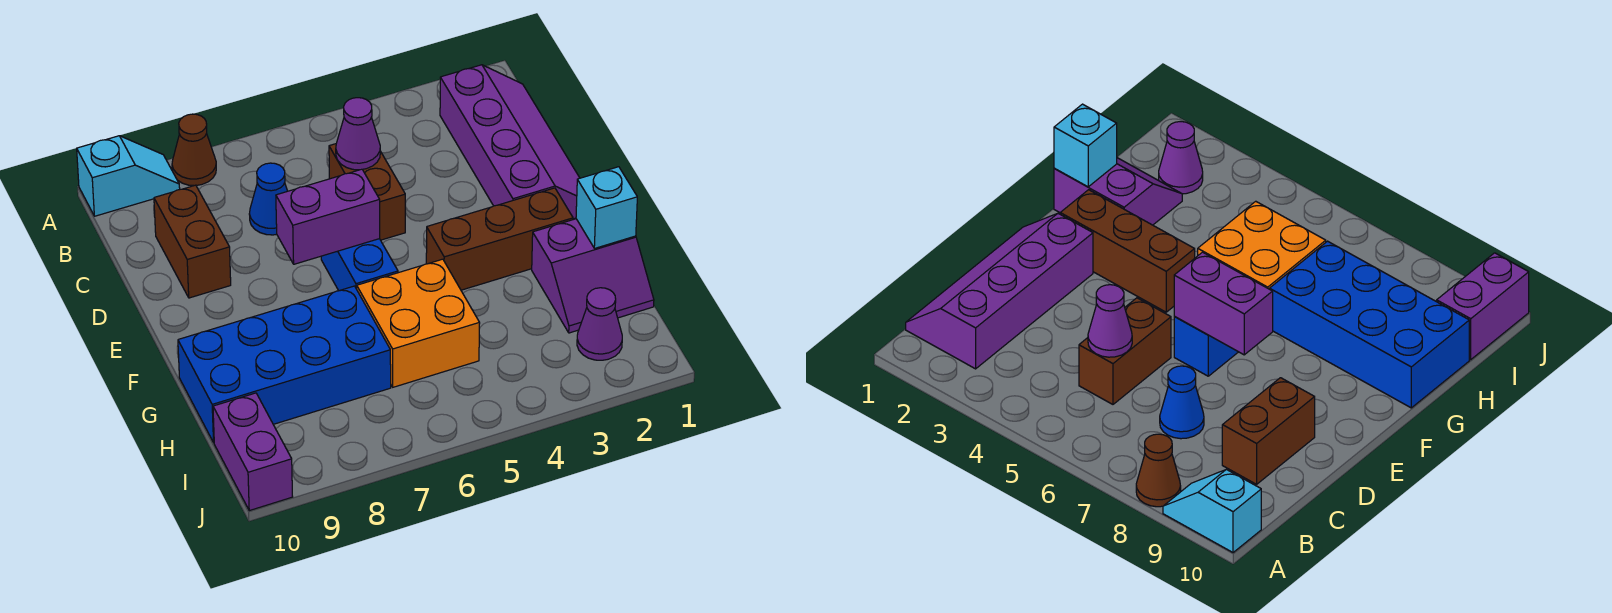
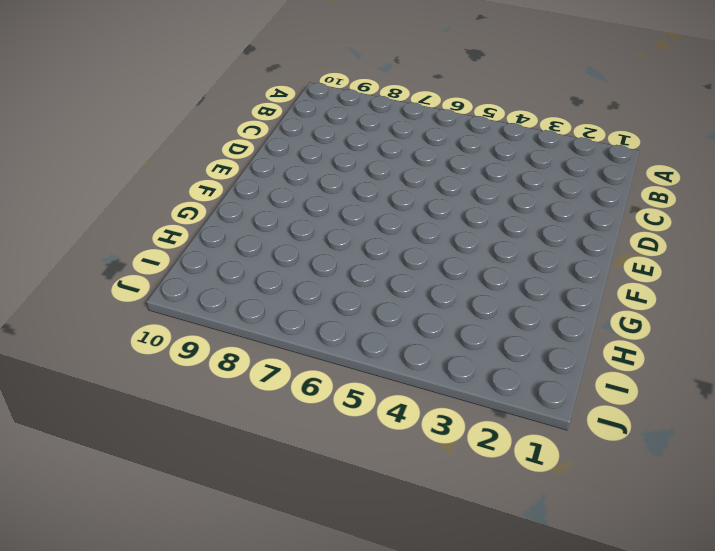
none -> brown cone A8 level 1
none -> cyan slope A9:A10 level 1 top 10
none -> purple slope B1:E2 level 1 top 2

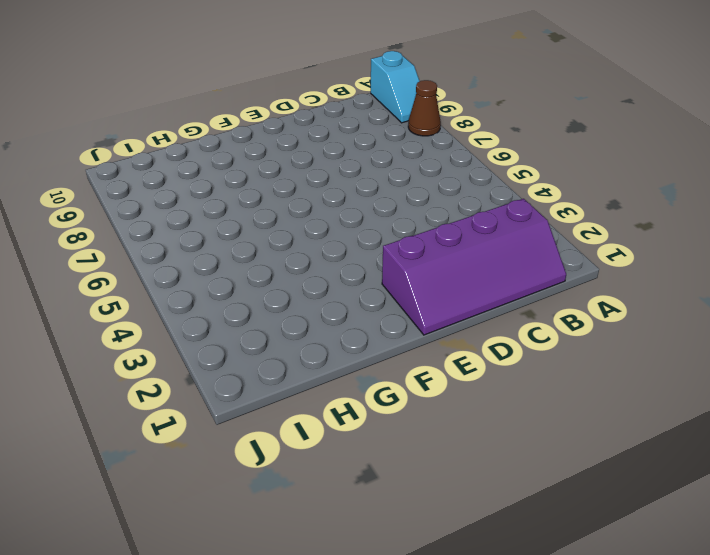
none -> brown brick C5:D5 level 1
none -> blue cone C7 level 1
none -> brown brick C9:D9 level 1

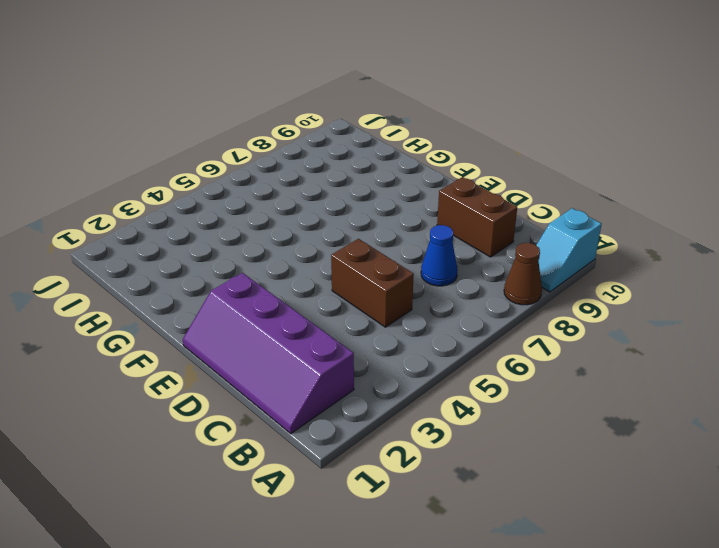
none -> blue brick E6:F6 level 1
none -> brown brick F2:F4 level 1
none -> purple slope G1:H2 level 1 top G

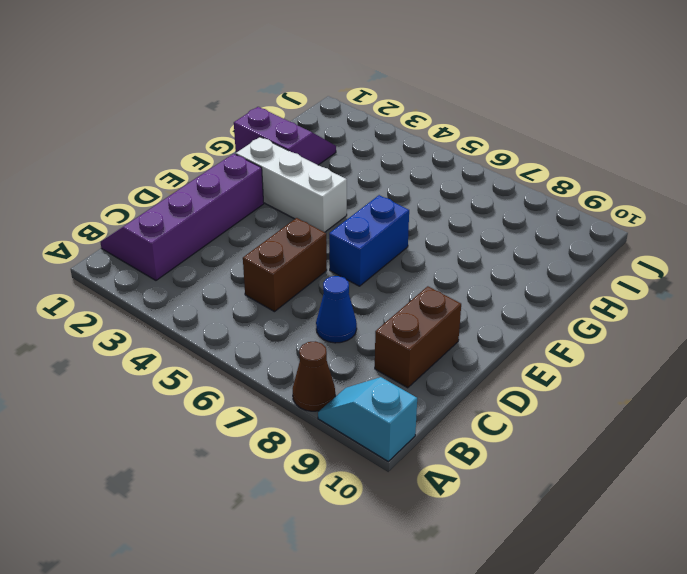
white brick F2:F4 level 1 -> brown brick F2:F4 level 1
none -> orange brick G5:H6 level 1
none -> blue brick G7:H10 level 1
none -> purple cone I2 level 1

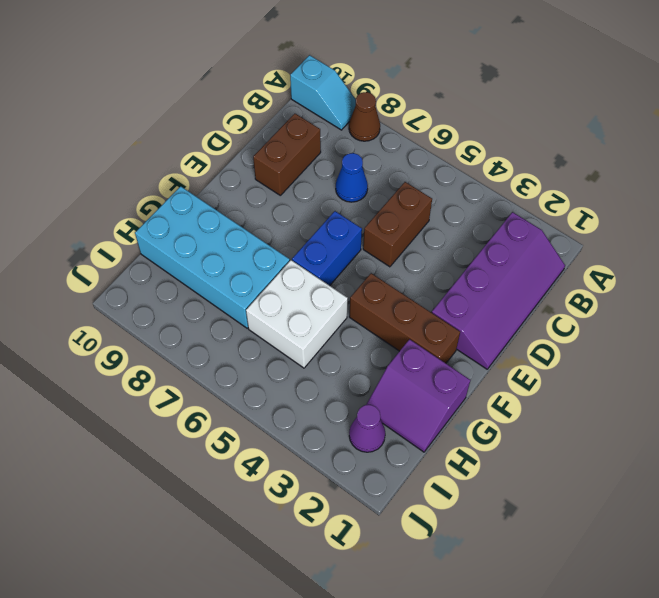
white brick G5:H6 level 1 -> orange brick G5:H6 level 1
cyan brick G7:H10 level 1 -> blue brick G7:H10 level 1
none -> purple brick I10:J10 level 1
none -> purple cone C5 level 2
none -> purple brick E6:E7 level 2

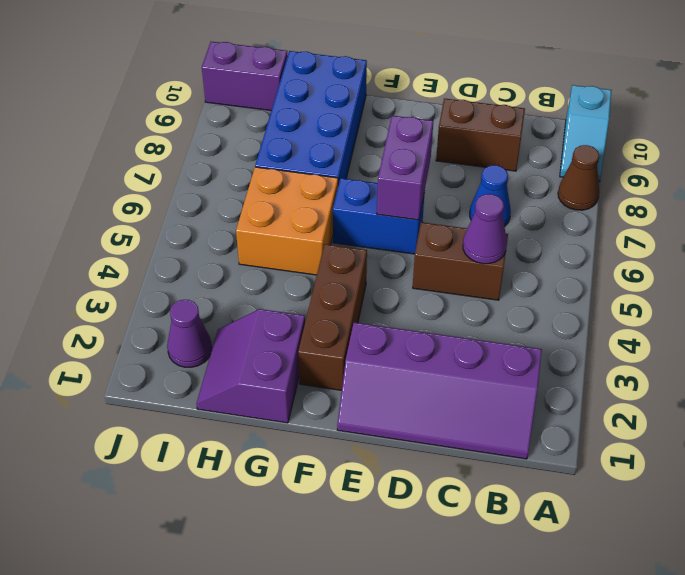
none -> cyan brick G1 level 2

